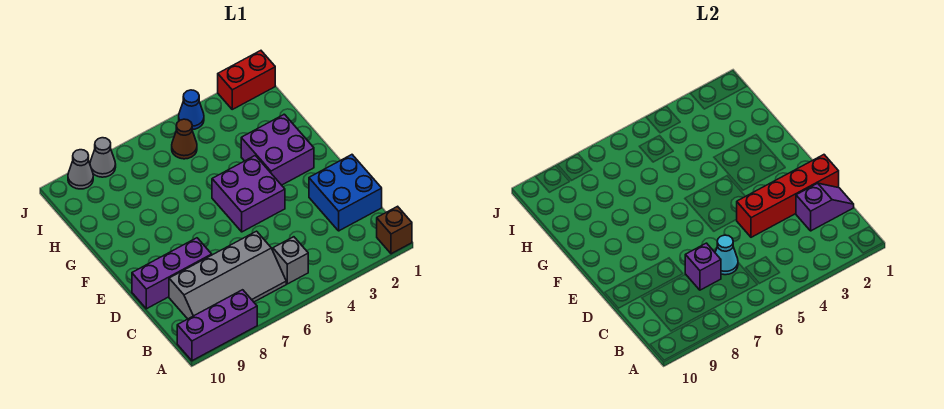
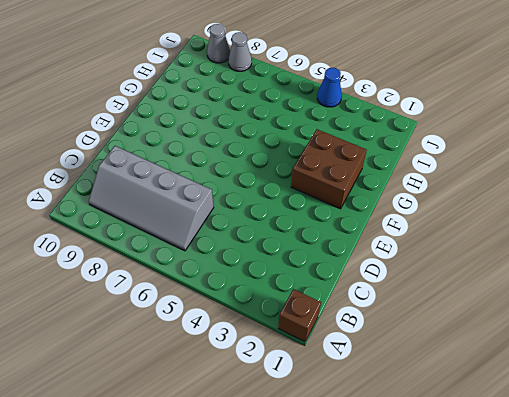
brown brick F2:G3 level 1 -> purple brick F2:G3 level 1
none -> purple brick A8:A10 level 1
none -> grey brick B5 level 1
none -> blue brick C1:D2 level 1

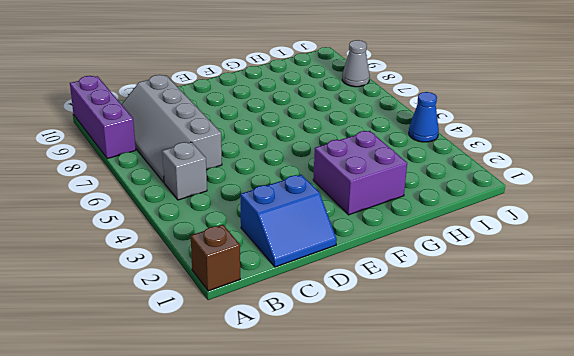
blue slope C1:D2 level 1 top 2 -> blue brick C1:D2 level 1
none -> purple brick D8:D10 level 1
none -> purple brick E4:F5 level 1
none -> brown cone I5 level 1

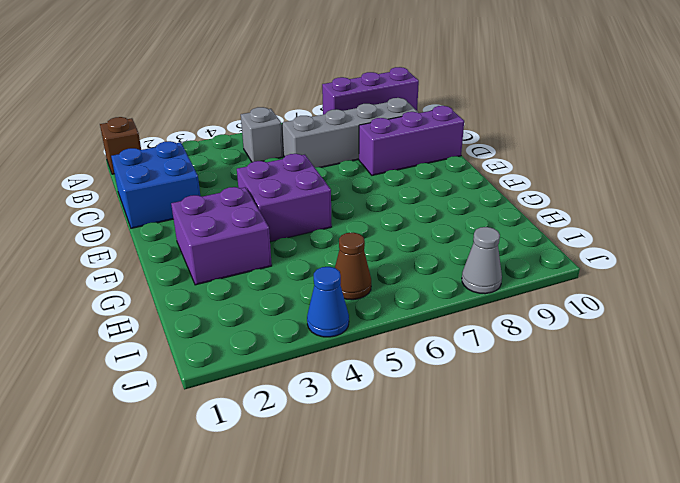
none -> red brick J1:J2 level 1
none -> grey cone J9 level 1
none -> purple slope C1:C2 level 2 top 2

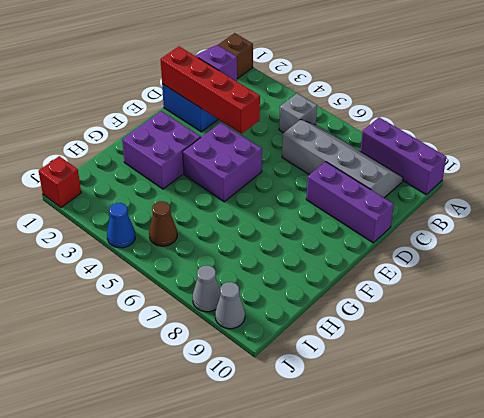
red brick J1 level 1 -> red brick J1:J2 level 1
none -> cyan cone C6 level 2
none -> purple brick C7 level 2

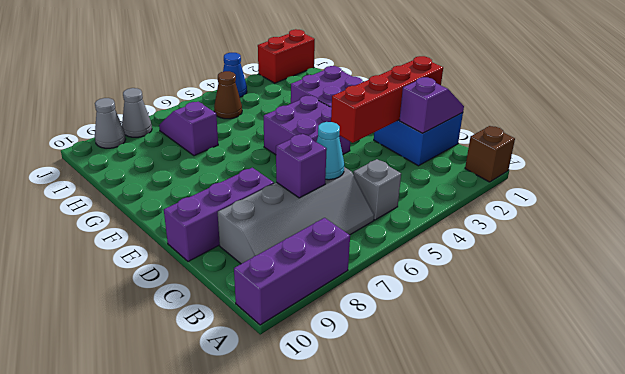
purple slope H7:I7 level 1 top H -> none

